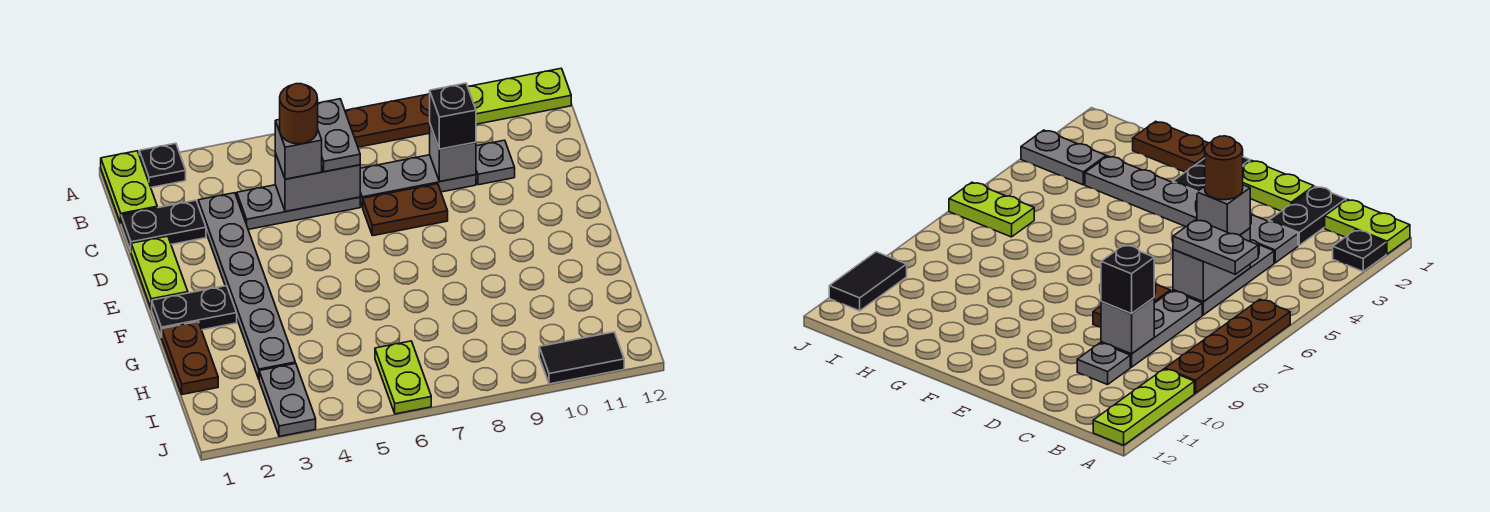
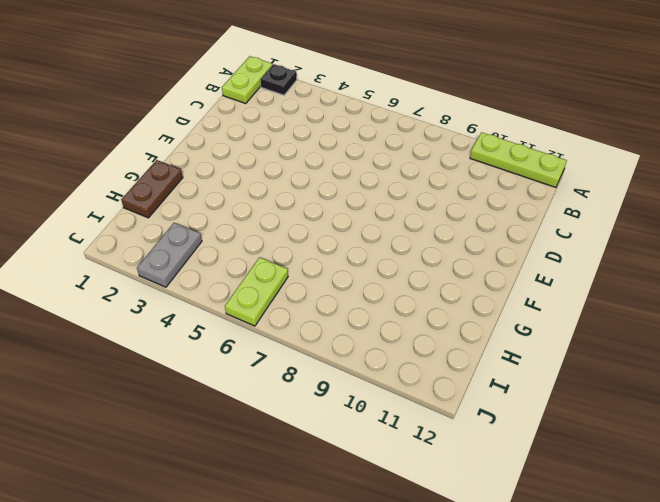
none -> brown plate A6:A9 level 1
none -> black plate C1:C2 level 1
none -> grey plate C3:H3 level 1

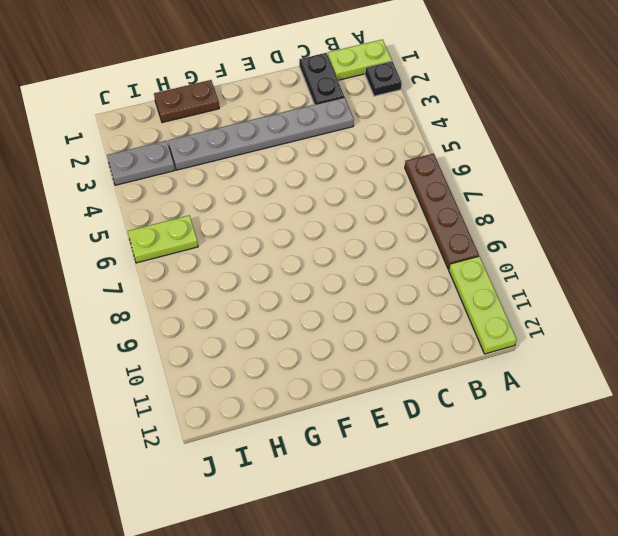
none -> grey plate C4:C6 level 1
none -> grey plate C7:C9 level 1
none -> grey plate C10 level 1

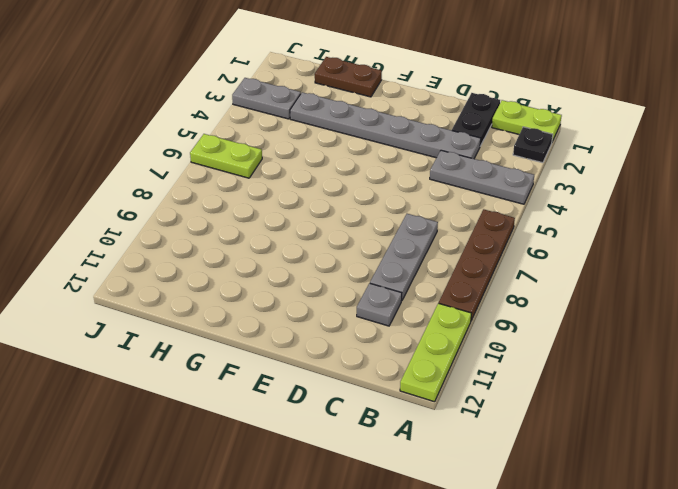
grey plate A4:C4 level 1 -> grey plate C4:C6 level 1
none -> lime plate D1:E1 level 1
none -> brown plate D7:D8 level 1
none -> black plate F1:F2 level 1

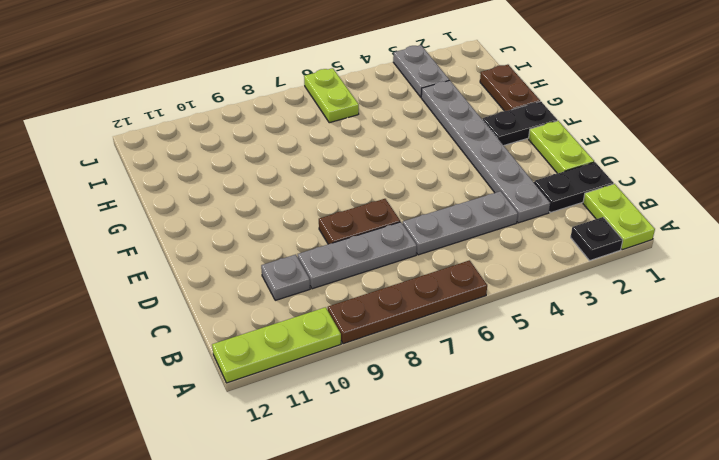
none -> black tile J10:J11 level 1
none -> grey brick C5:C6 level 2
none -> grey brick C9 level 2

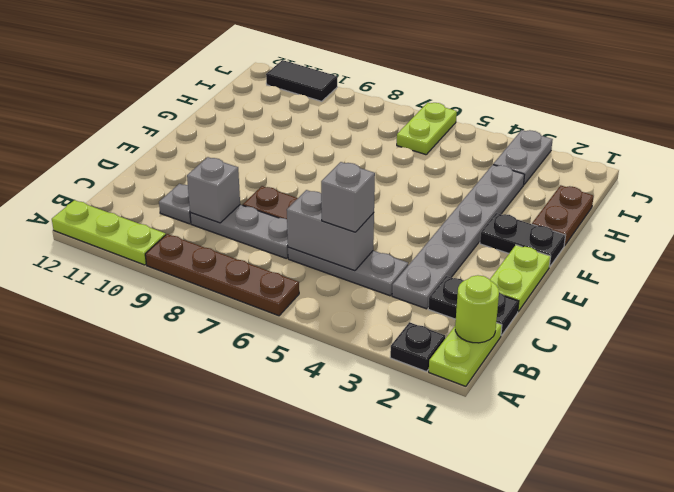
lime round brick B1 level 2 -> none
none -> grey plate B6:C6 level 3
none -> black brick C9 level 3
none -> brown round brick C5 level 4

